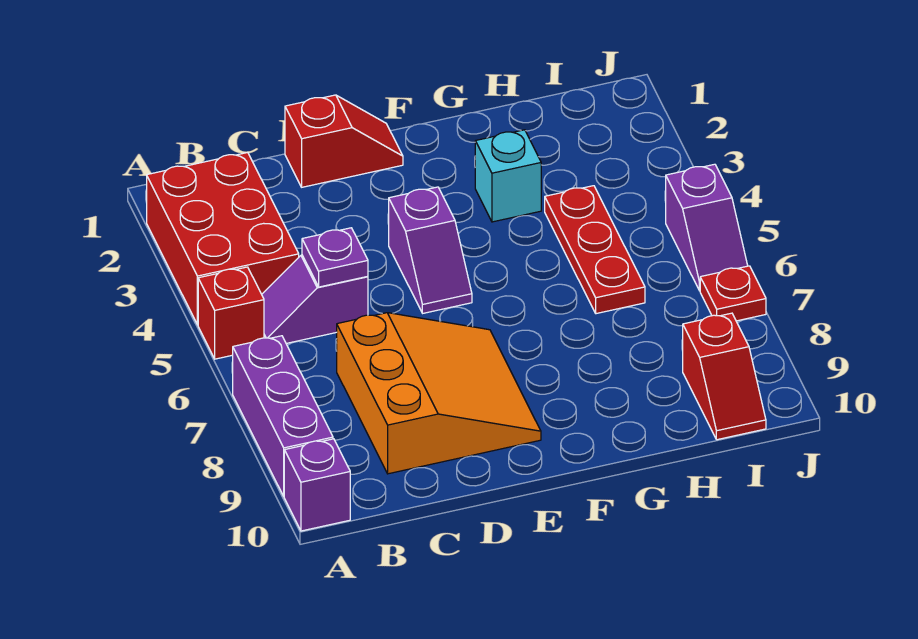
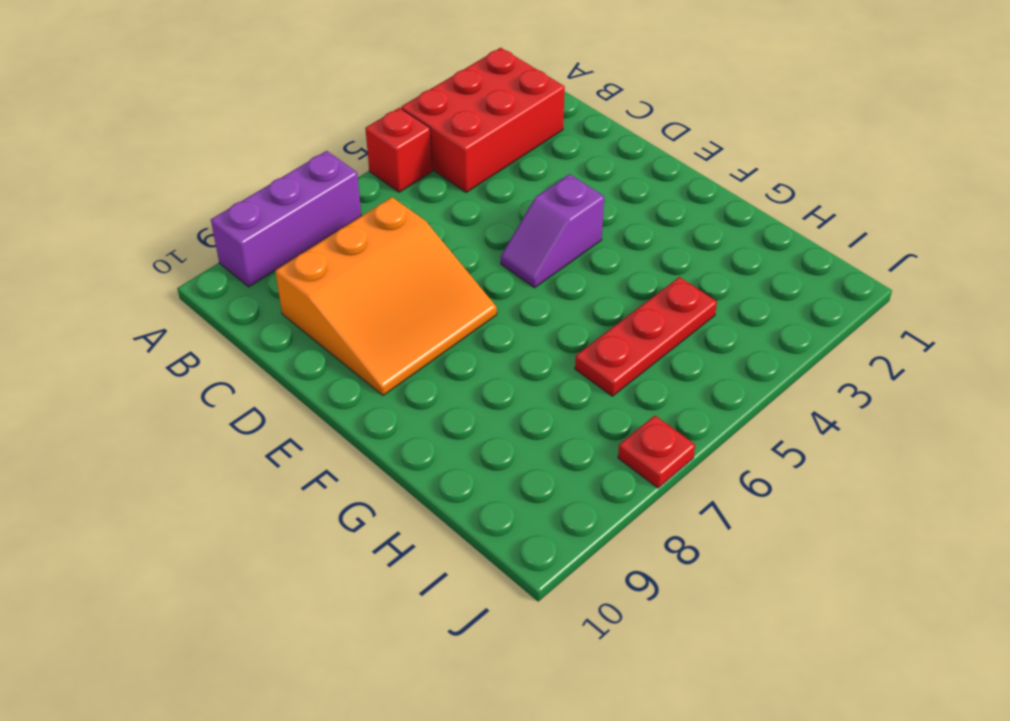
none -> purple brick A10 level 1
none -> purple slope B5:C5 level 1 top C
none -> red slope D1:E1 level 1 top D

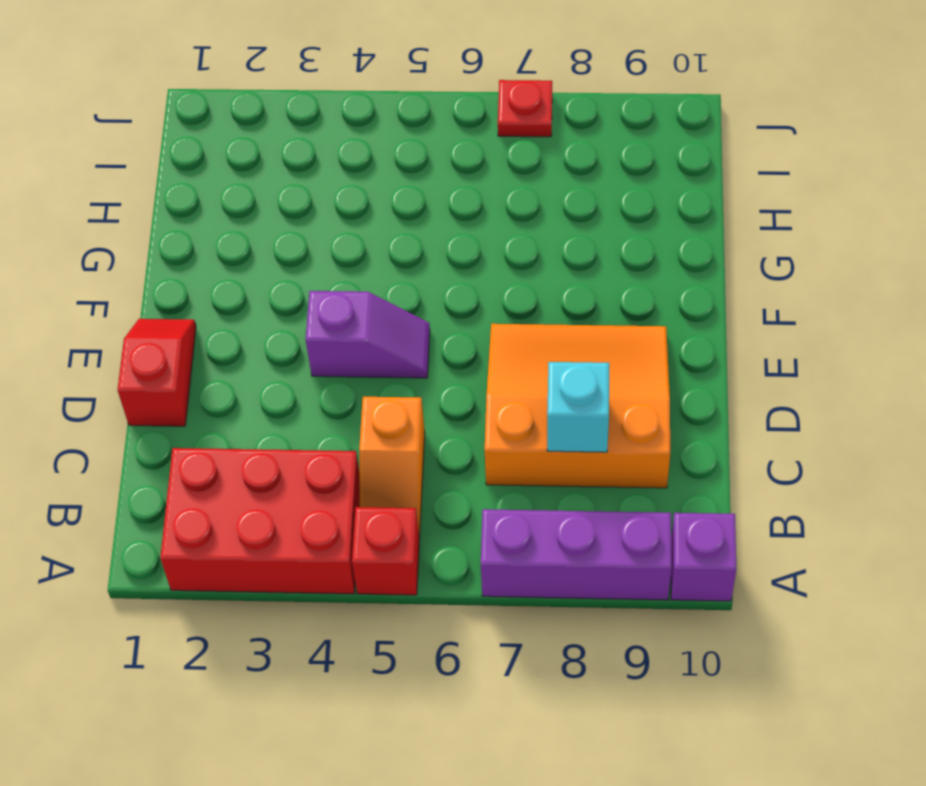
orange slope B5:C5 level 1 top C -> purple slope B5:C5 level 1 top C
cyan brick C8 level 2 -> cyan brick G3 level 1
none -> red plate H4:H6 level 1
none -> red slope I9:I10 level 1 top 9
none -> purple slope J5:J6 level 1 top 5

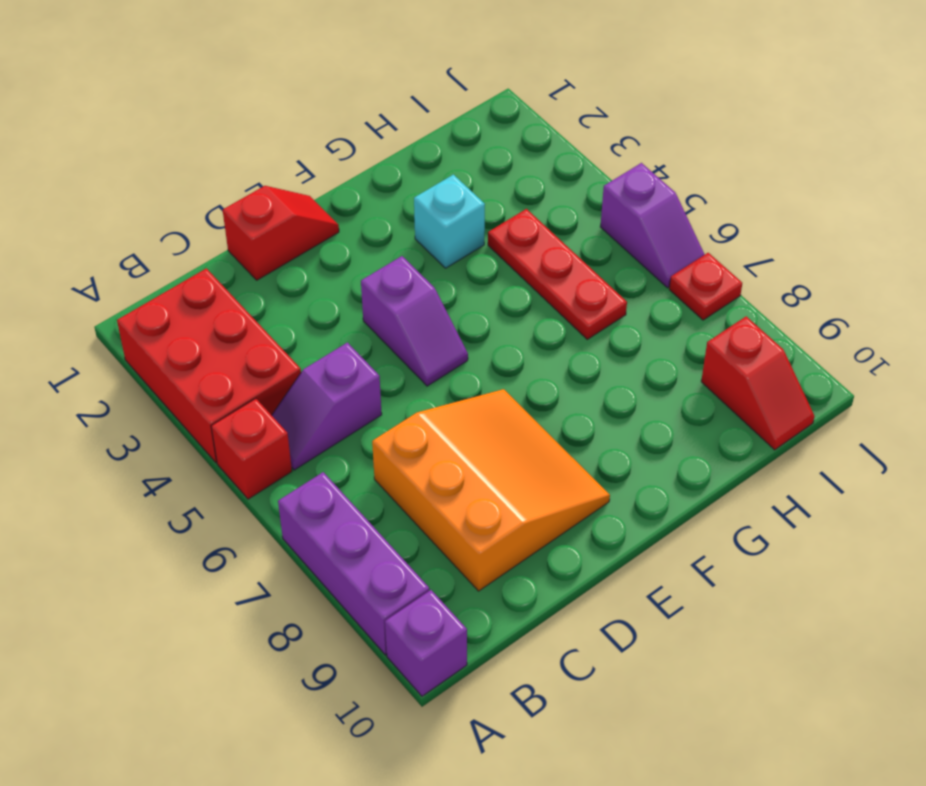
none -> purple plate C5 level 2

